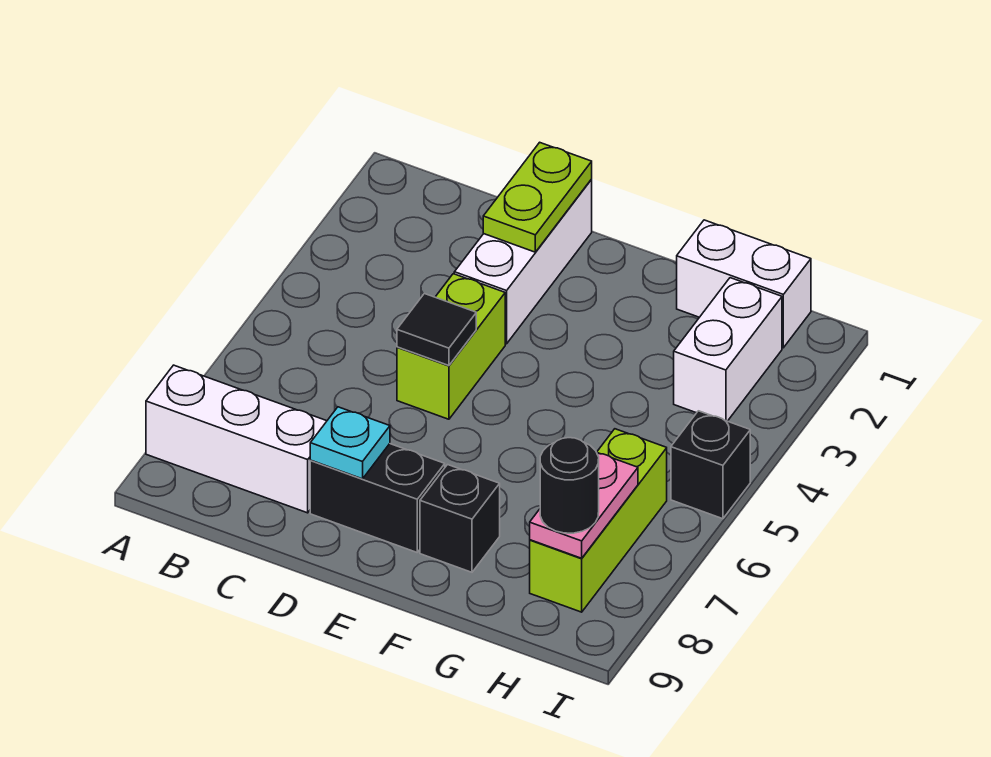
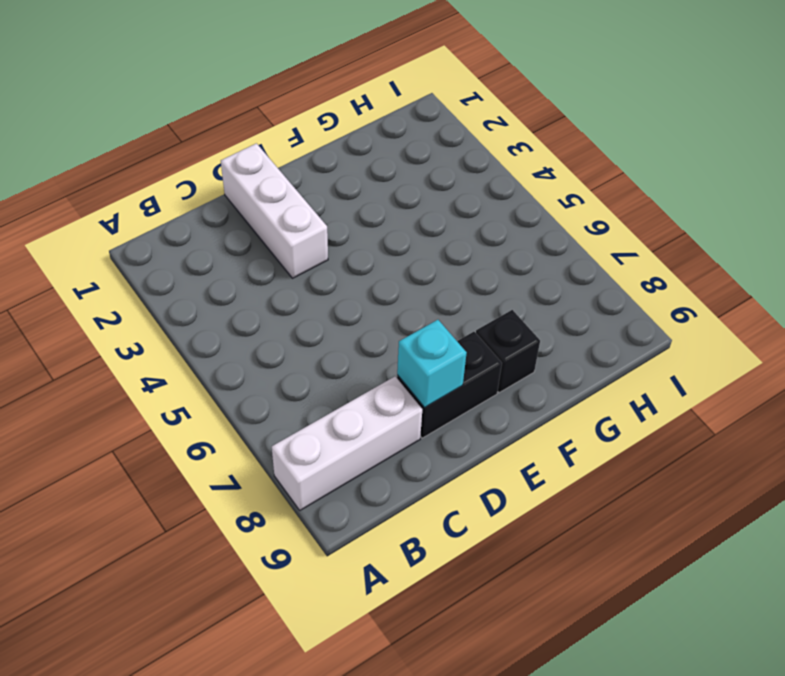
cyan brick D8 level 2 -> cyan plate D8 level 2
none -> lime brick D4:D5 level 1
none -> white brick G1:H1 level 1
none -> white brick H2:H3 level 1

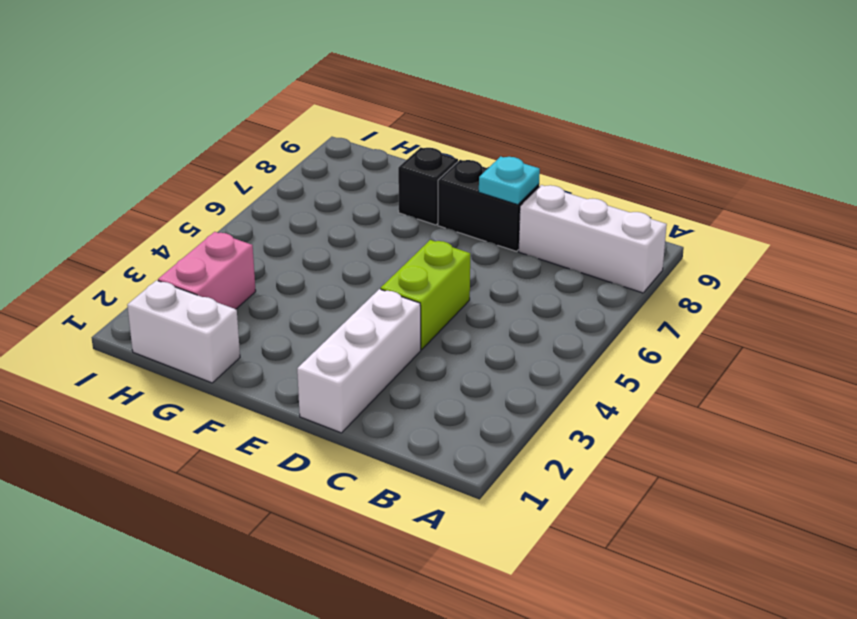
pink brick H2:H3 level 1 -> white brick H2:H3 level 1
none -> lime brick H6:H8 level 1
none -> black brick I5 level 1
none -> lime plate D1:D2 level 2

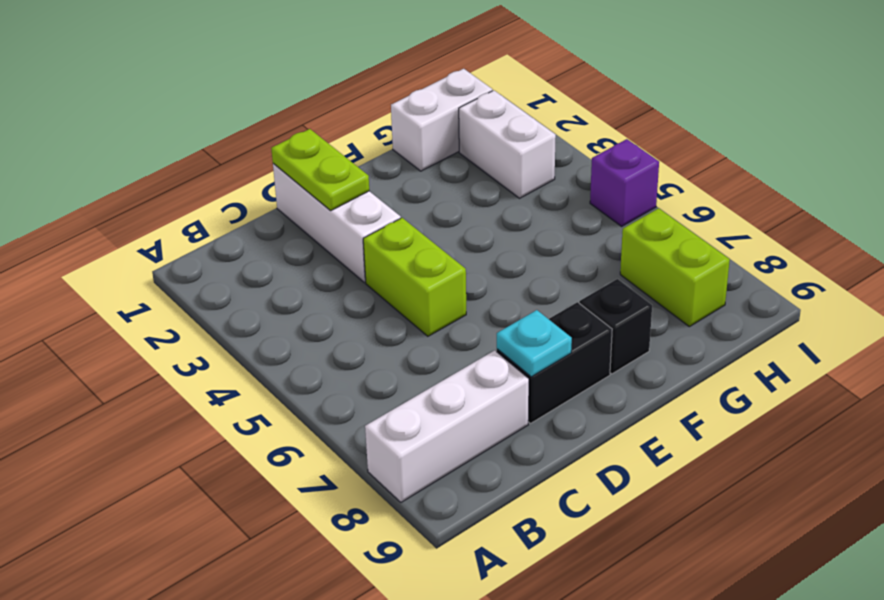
lime brick H7:H8 level 1 -> lime brick H6:H8 level 1
purple brick I5 level 1 -> black brick I5 level 1
none -> black tile D5 level 2
none -> pink plate H7:H8 level 2
none -> black round brick H8 level 3

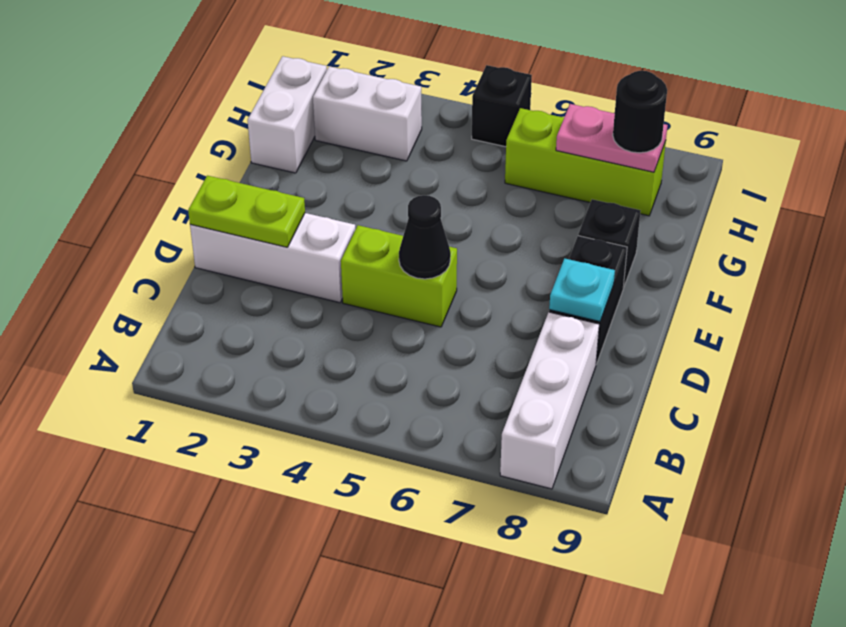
black cone D5 level 2 -> black tile D5 level 2

